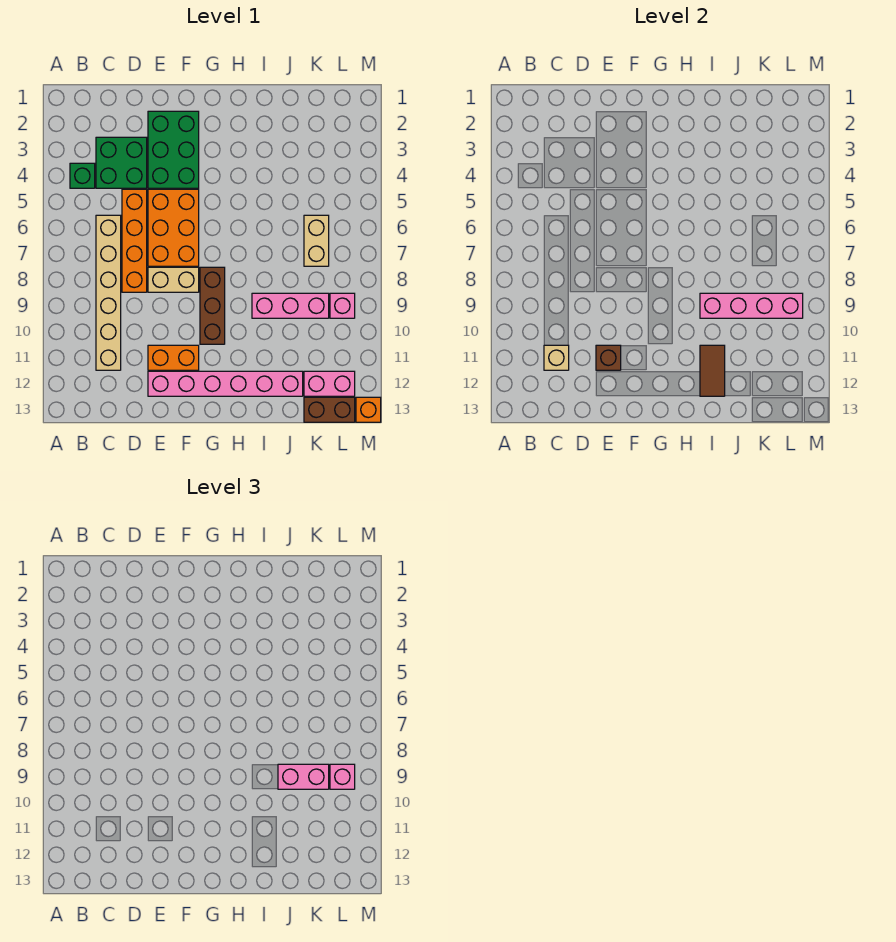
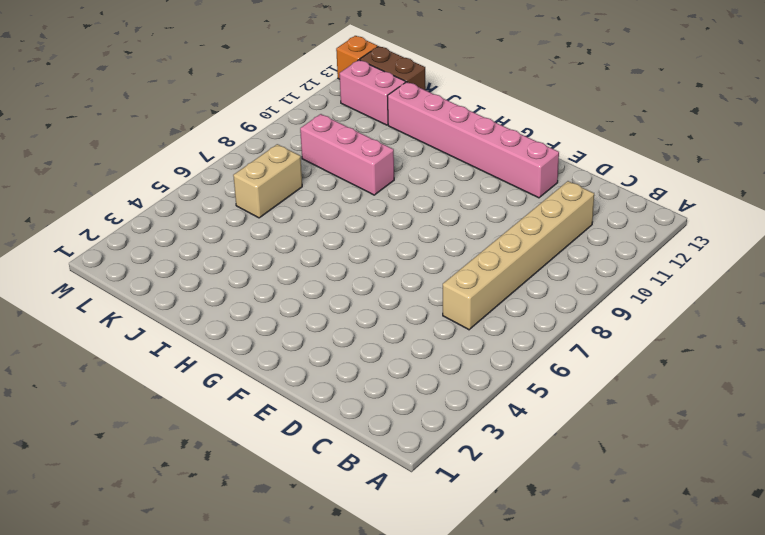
none -> green brick B4 level 1
none -> green brick C3:D4 level 1
none -> orange brick D5:D8 level 1

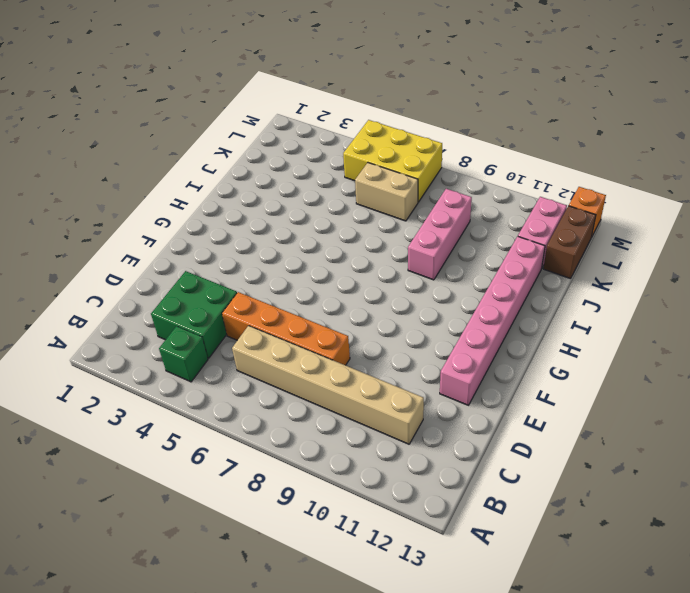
yellow brick L5:M7 level 1 -> none
none -> green brick E2:F4 level 1
none -> orange brick E5:F7 level 1
none -> tan brick E8:F8 level 1

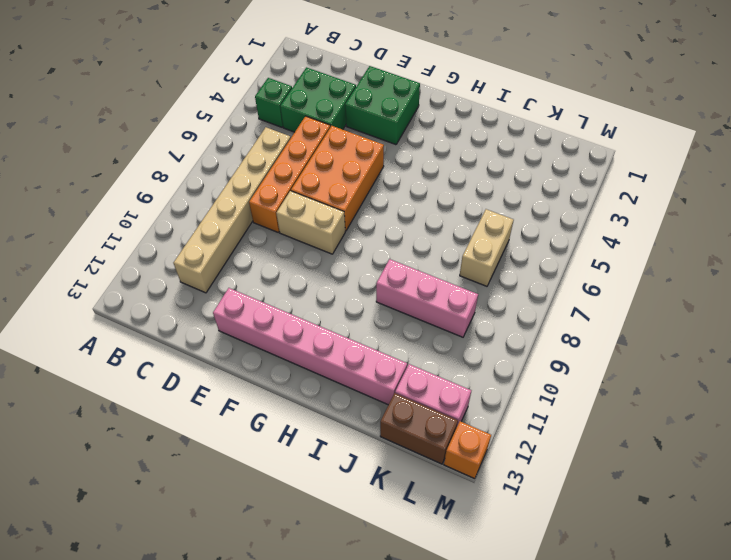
green brick E2:F3 level 1 -> green brick E2:F4 level 1
none -> orange brick E11:F11 level 1
none -> brown brick G8:G10 level 1
none -> pink brick L9 level 1

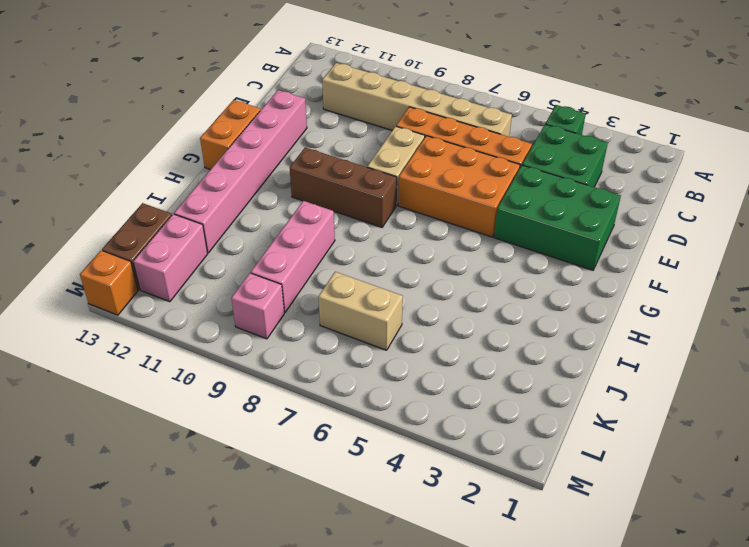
orange brick F13:G13 level 1 -> orange brick E11:F11 level 1
none -> tan brick C11 level 2
none -> brown brick E11 level 2
none -> pink brick I9:L9 level 2

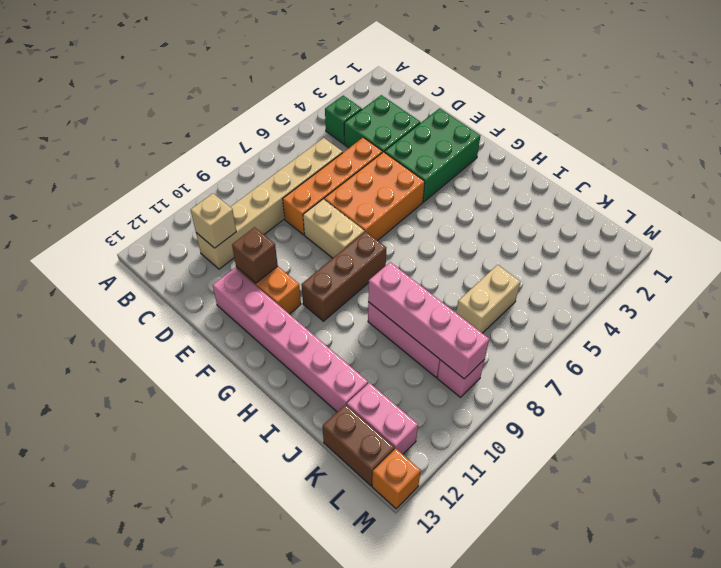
none -> brown tile I11:I12 level 2
none -> pink brick J9:K9 level 3
none -> pink brick L9 level 3

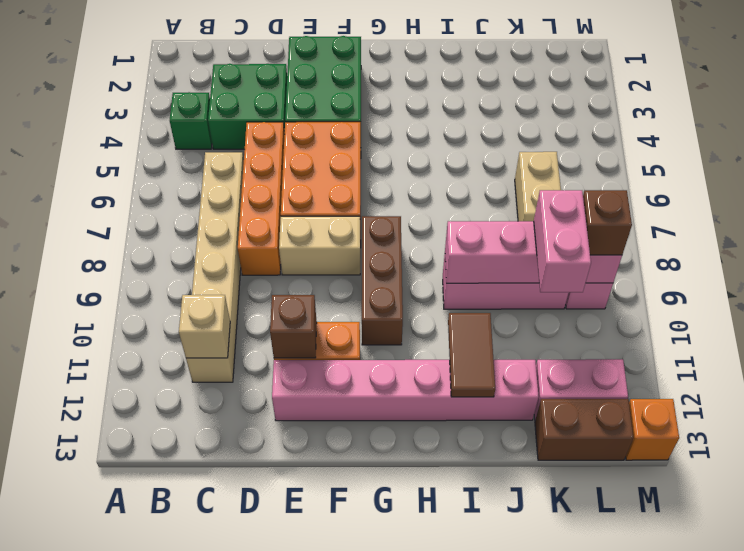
pink brick K9:K10 level 3 -> pink brick J9:K9 level 3
brown brick L9 level 3 -> pink brick L9 level 3

